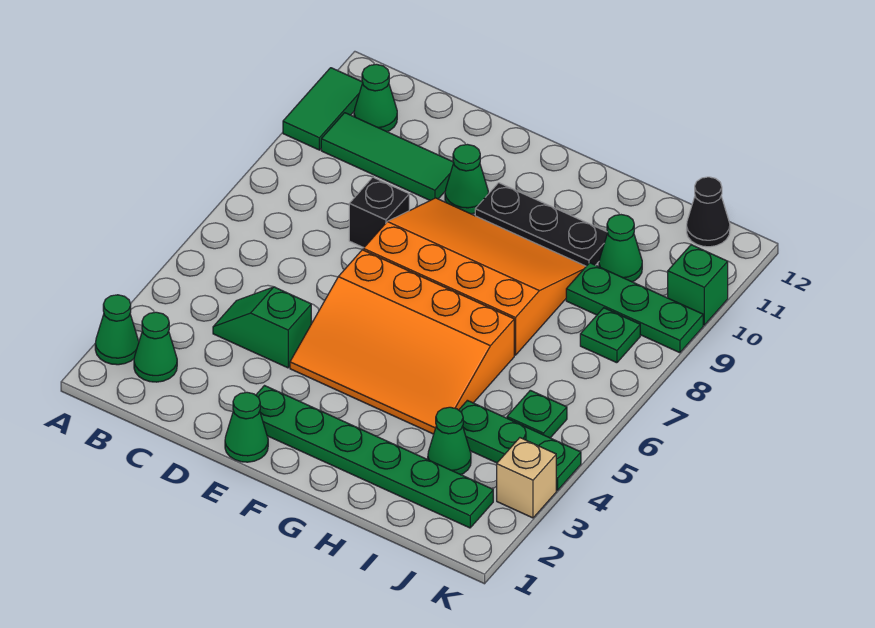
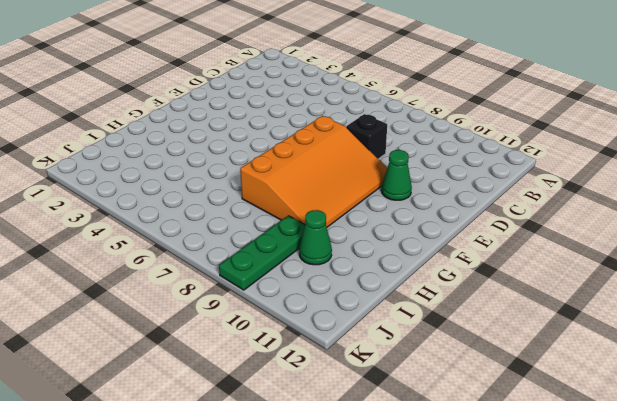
none -> green cone A2 level 1
none -> green tile A10:A11 level 1
none -> green cone B2 level 1

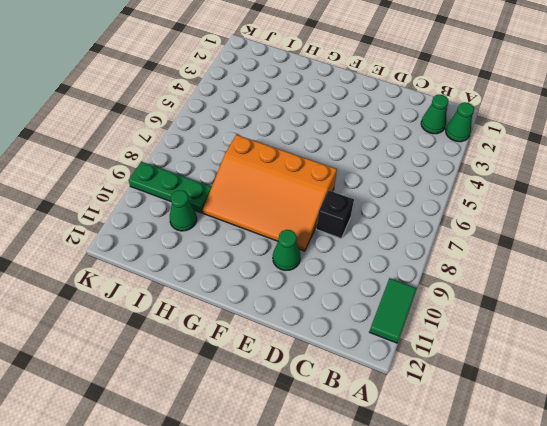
none -> green tile B10:D10 level 1
none -> green cone B11 level 1
none -> green slope C4:D4 level 1 top D

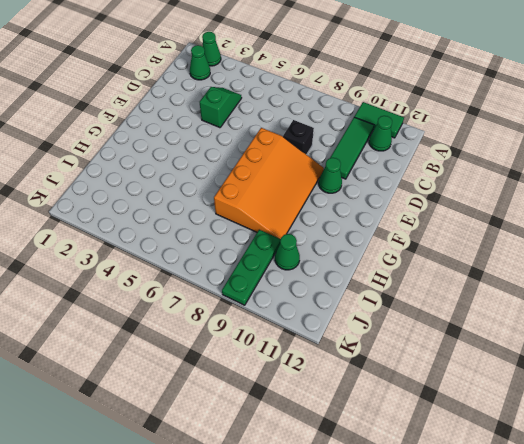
none -> green cone E1 level 1
none -> green plate E2:J2 level 1
none -> orange slope E4:H6 level 1 top 6

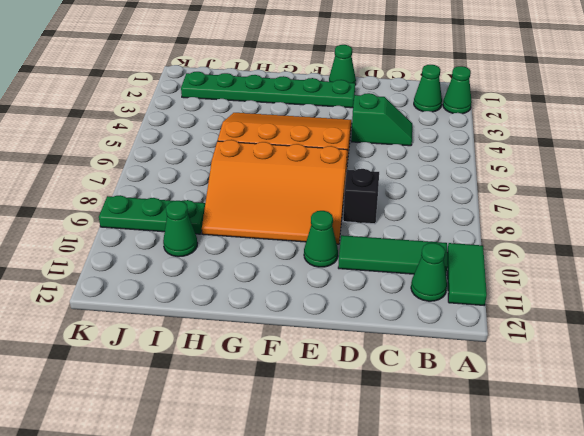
none -> black plate F10:H10 level 1
none -> green cone I3 level 1
none -> green plate I4:K4 level 1

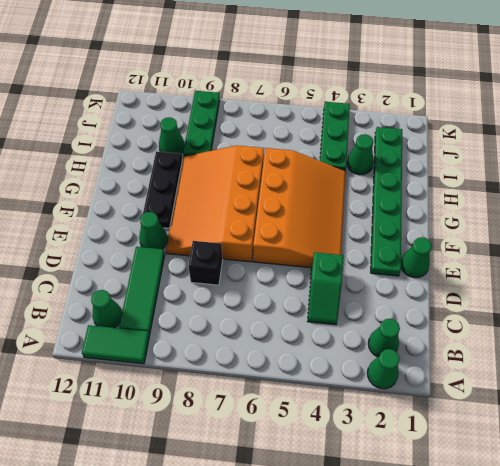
none -> green plate J5 level 1
none -> green plate J8 level 1
none -> black cone J12 level 1

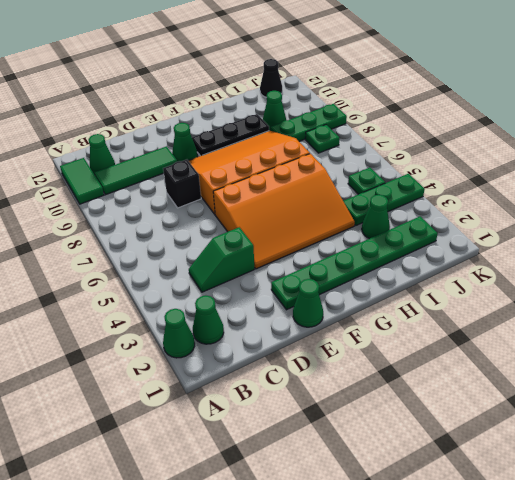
none -> tan brick K3 level 1
none -> green brick K10 level 1

